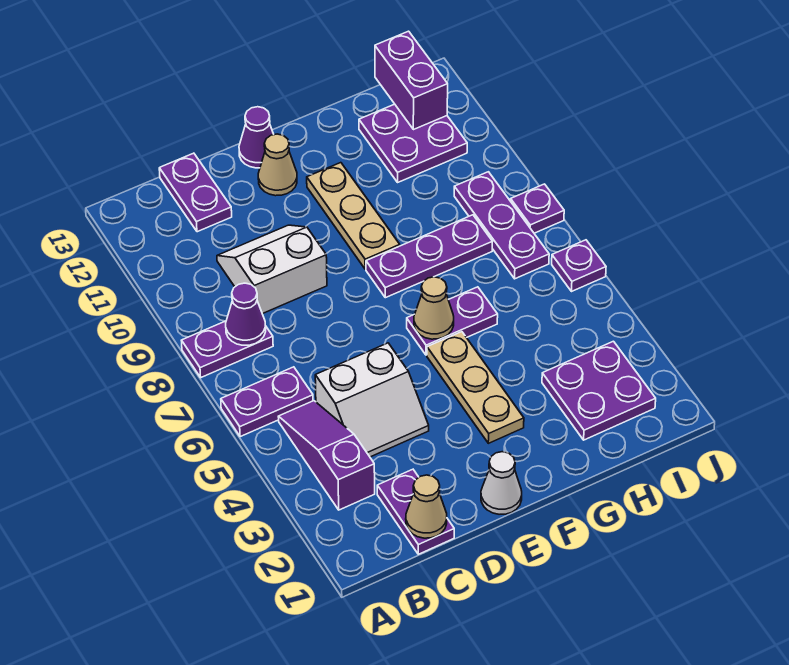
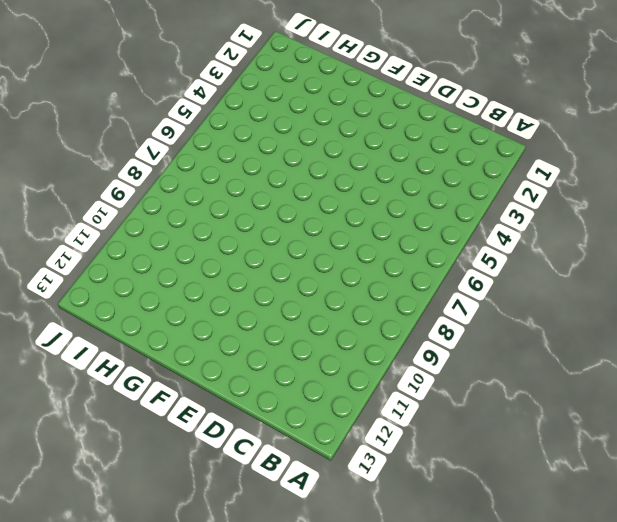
none -> purple plate A6:B6 level 1
none -> purple plate A8:B8 level 1
none -> purple slope B3:B5 level 1 top 3

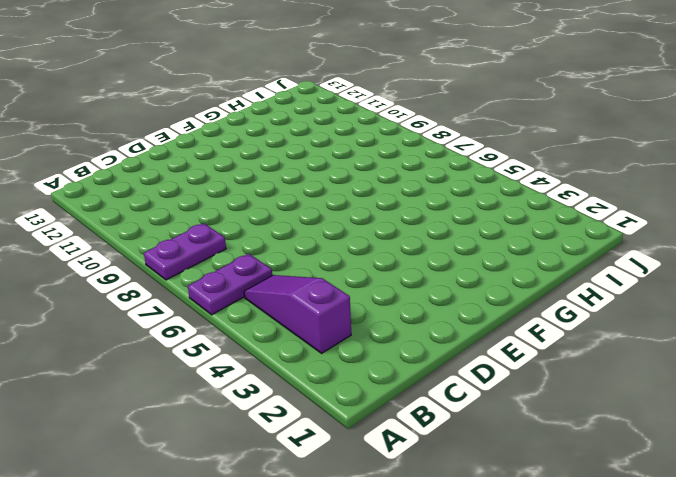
none -> purple plate C1:C2 level 1
none -> white slope C4:D5 level 1 top 5
none -> white slope C9:D10 level 1 top 9

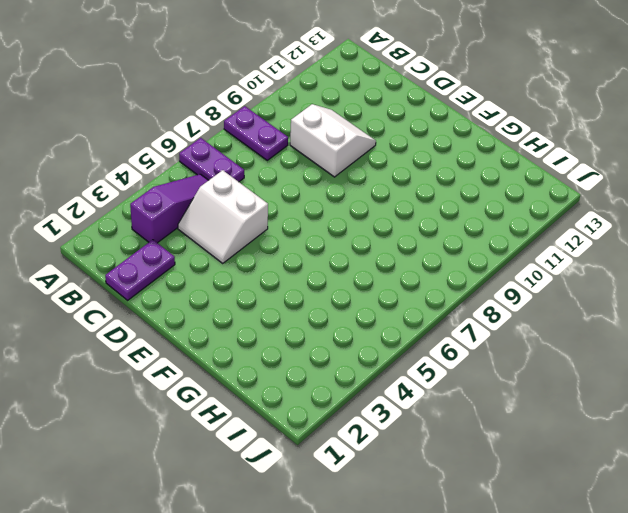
none -> purple plate C12:C13 level 1
none -> white cone E1 level 1
none -> tan cone E12 level 1

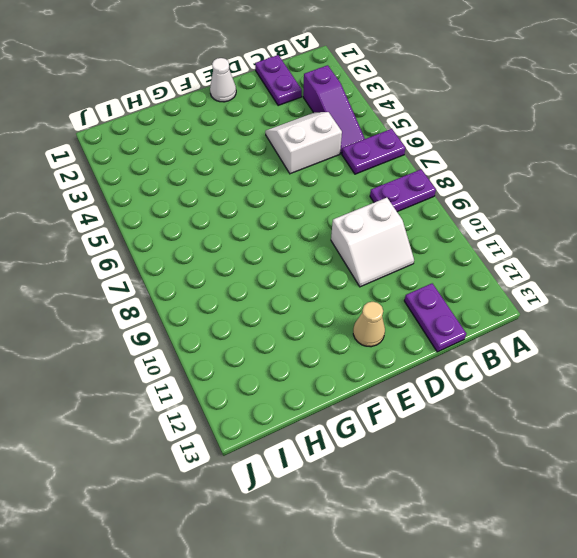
none -> purple cone E13 level 1
none -> tan plate F3:F5 level 1
none -> purple plate F6:G6 level 1

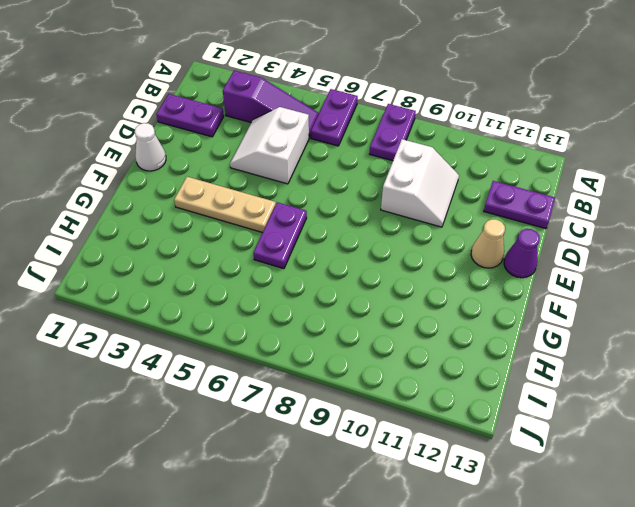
none -> purple plate F8:H8 level 1
none -> tan plate F9:F11 level 1
none -> purple plate H2:I3 level 1

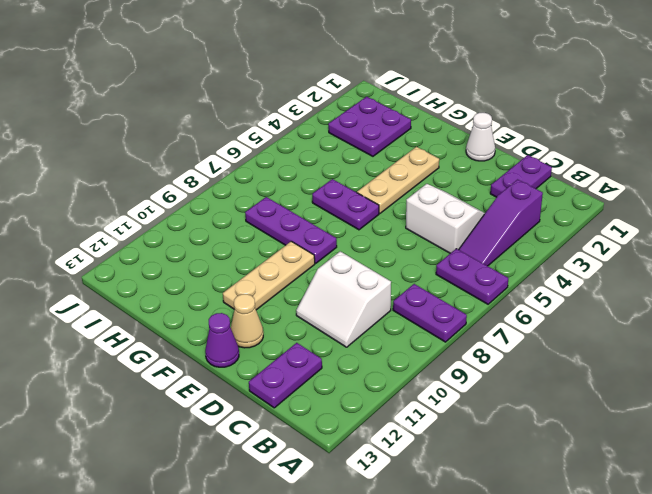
none -> purple plate H11:I12 level 1
none -> purple plate I7:I9 level 1
none -> purple plate J6 level 1

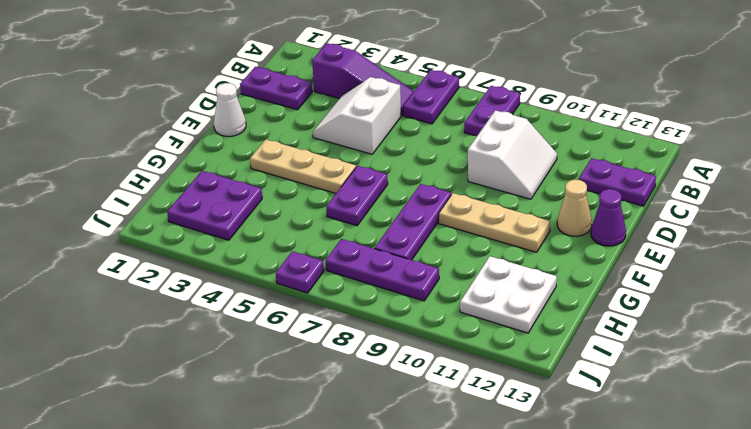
white plate H11:I12 level 1 -> purple plate H11:I12 level 1
none -> purple plate J8 level 1
none -> purple cone B8 level 2
none -> tan cone C1 level 2

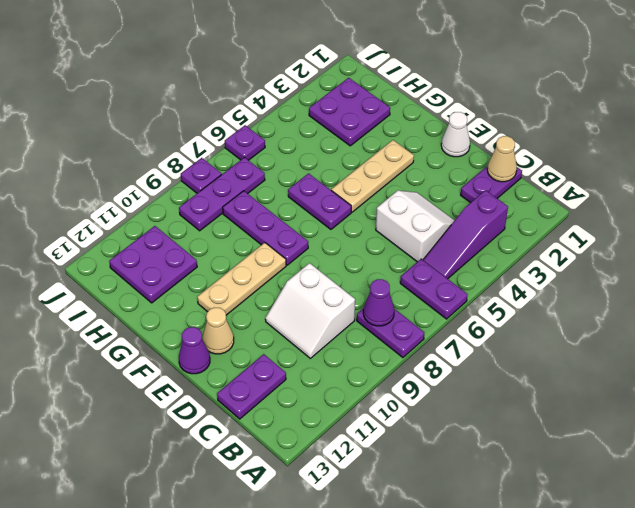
none -> tan cone F6 level 2
none -> purple brick I12:I13 level 2

